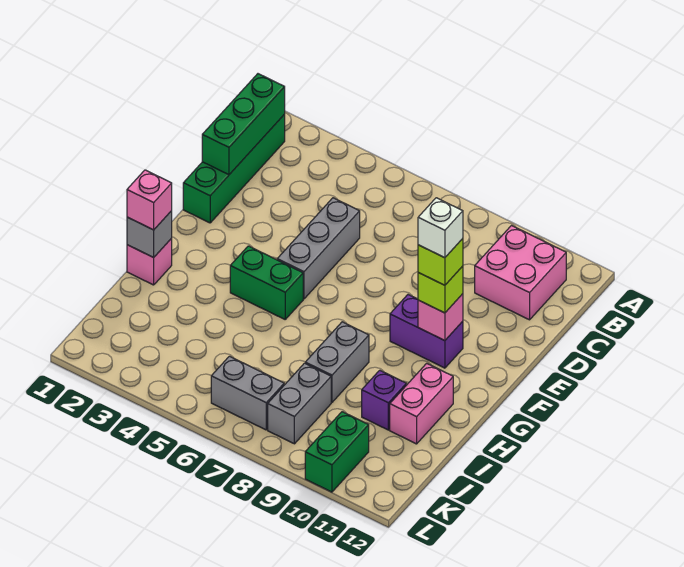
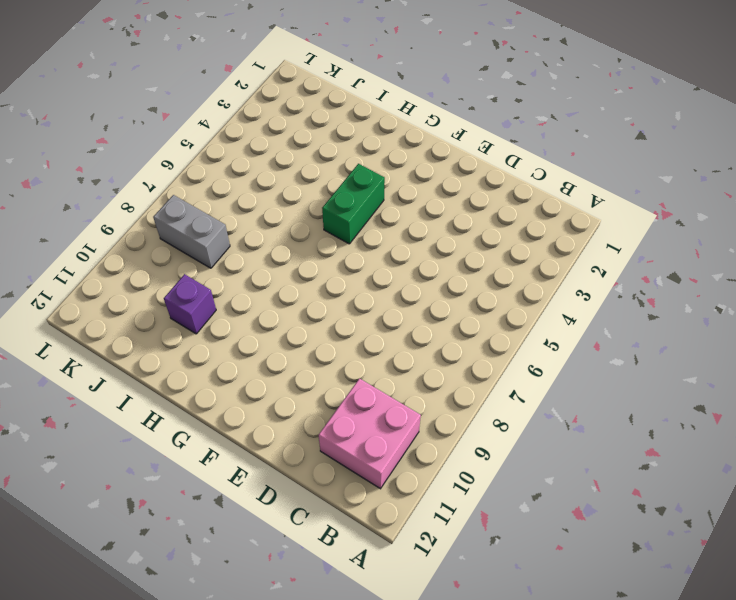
none -> green brick B1:E1 level 1
none -> grey brick D5:F5 level 1
none -> purple brick F9:F10 level 1

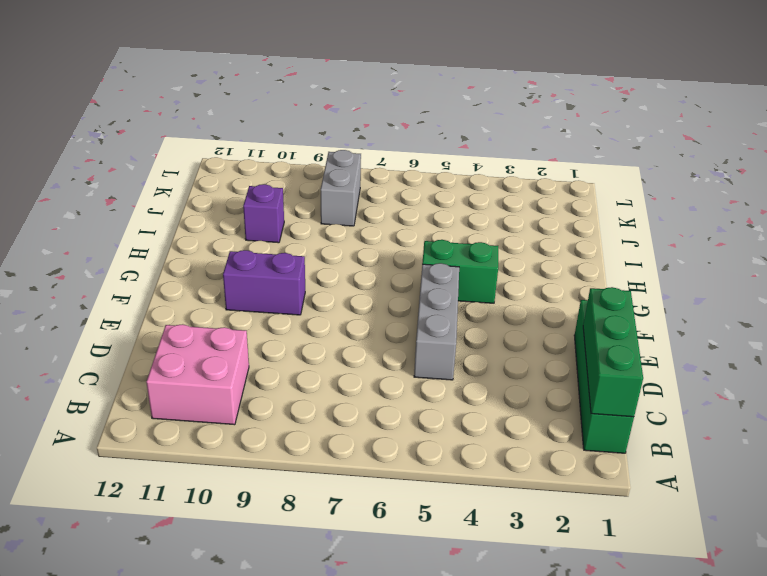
none -> pink brick H1 level 1
none -> grey brick H8:I8 level 1
none -> pink brick H11:I11 level 1

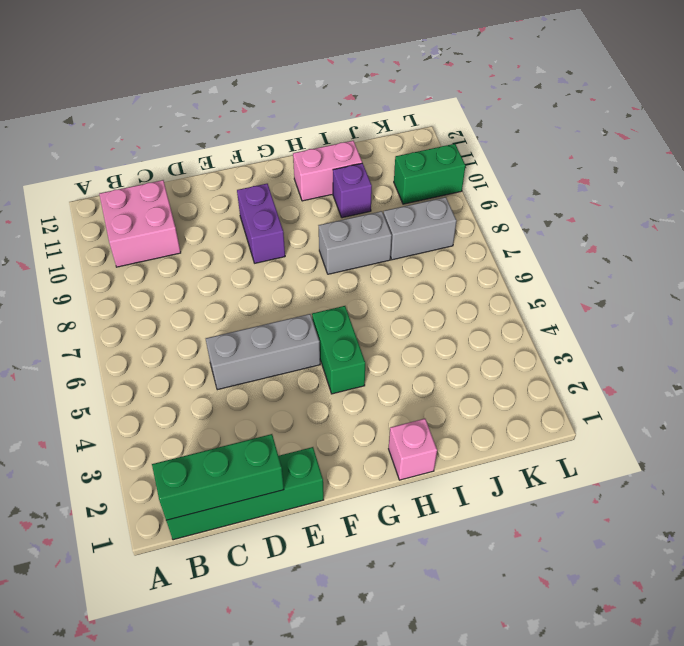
none -> grey brick K6:K7 level 1
none -> pink brick F10 level 2
none -> grey brick H1 level 2

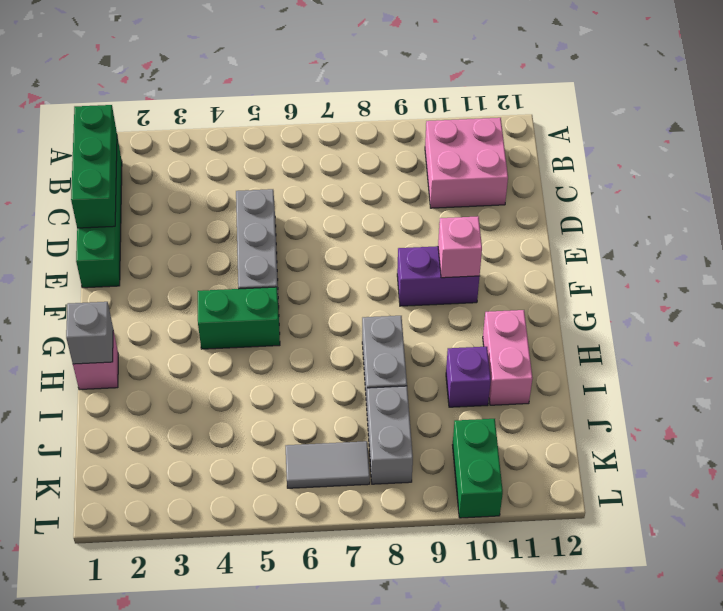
grey tile K6:K7 level 1 -> grey brick K6:K7 level 1
none -> lime brick F10 level 3
none -> pink brick H1 level 3
none -> lime brick F10 level 4

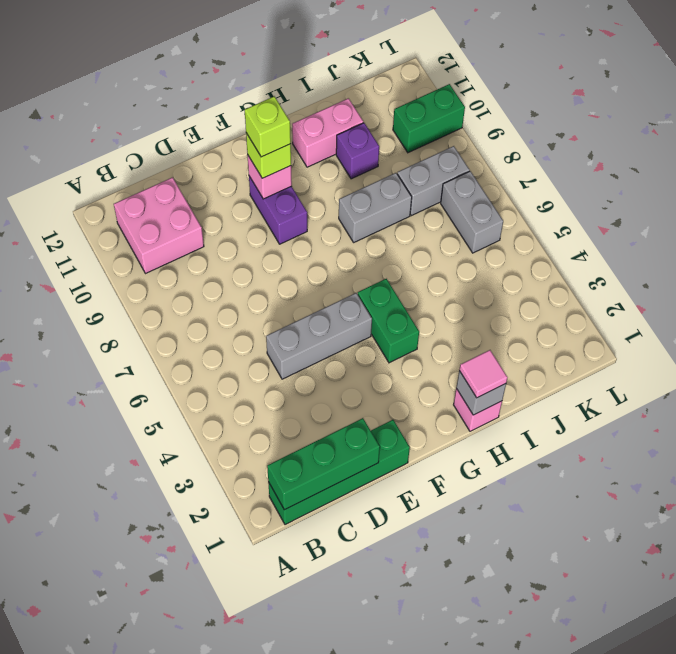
pink tile H1 level 3 -> pink brick H1 level 3
none -> white brick F10 level 5

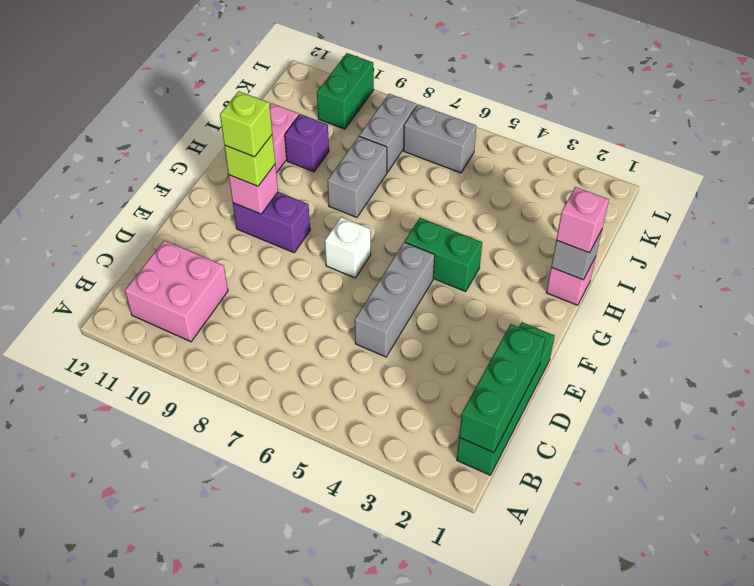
white brick F7 level 1 -> white brick F10 level 5

